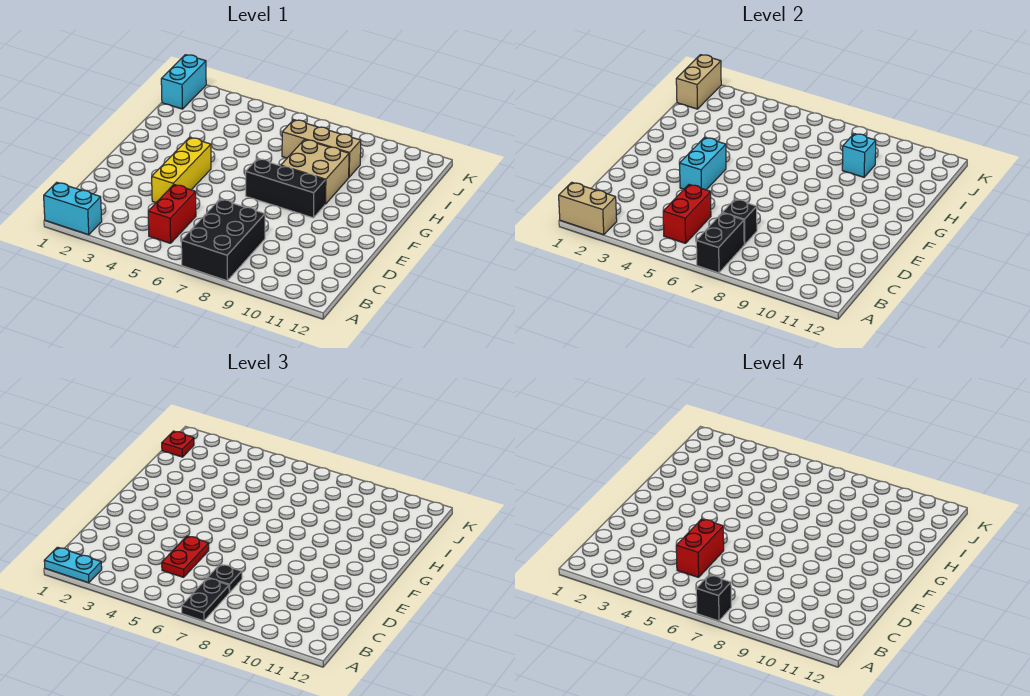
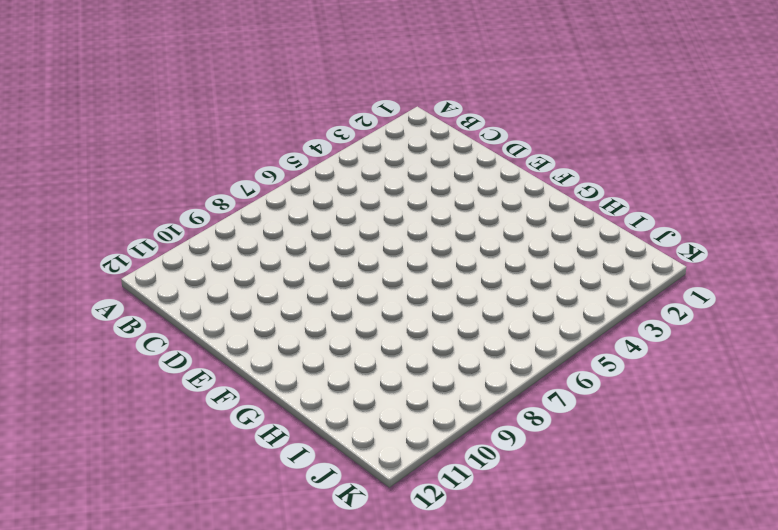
none -> cyan brick A1:A2 level 1
none -> black brick A7:C8 level 1
none -> red brick B5:C5 level 1

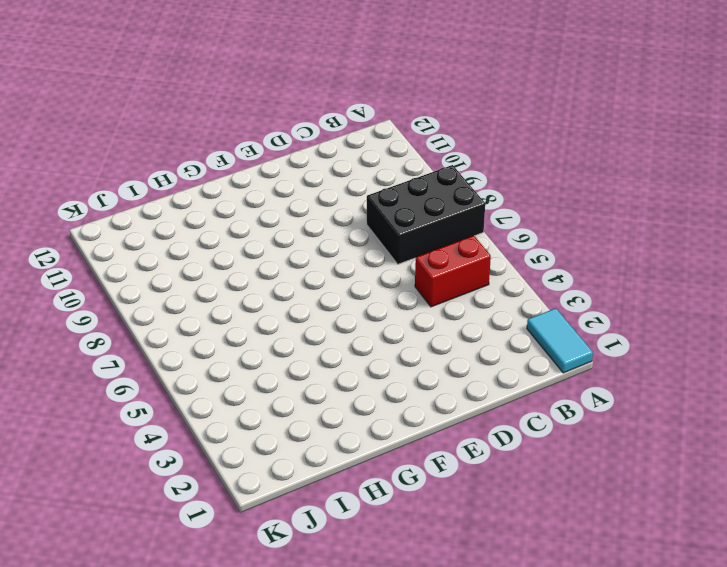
cyan tile A1:A2 level 1 -> cyan brick A1:A2 level 1
none -> yellow brick D4:F4 level 1
none -> black brick F7:F9 level 1
none -> tan brick G8:H9 level 1

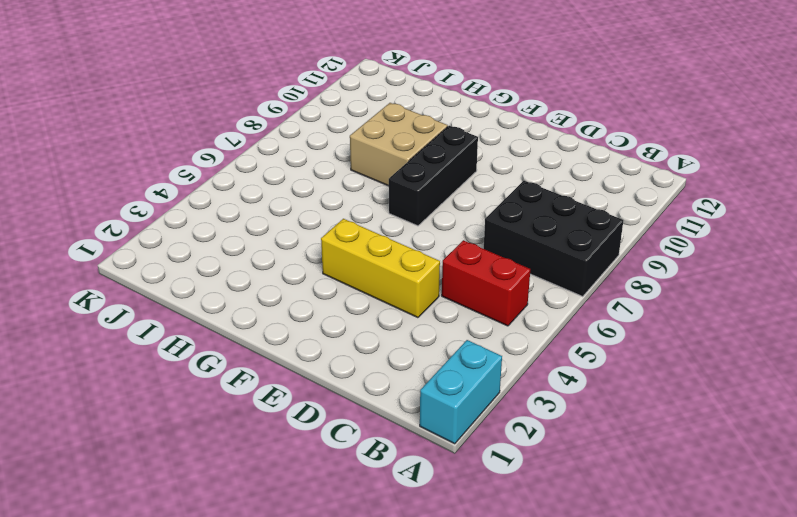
none -> tan brick I7:I9 level 1
none -> cyan brick J1:K1 level 1
none -> tan brick A1:A2 level 2

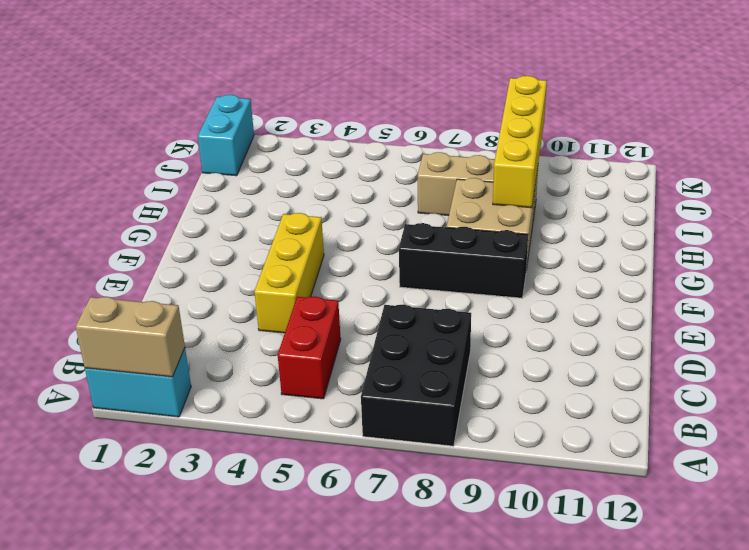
yellow brick H9:K9 level 2 -> cyan brick I9 level 2
none -> black brick A7:B7 level 2
none -> red brick B5:C5 level 2
none -> black brick C7 level 2

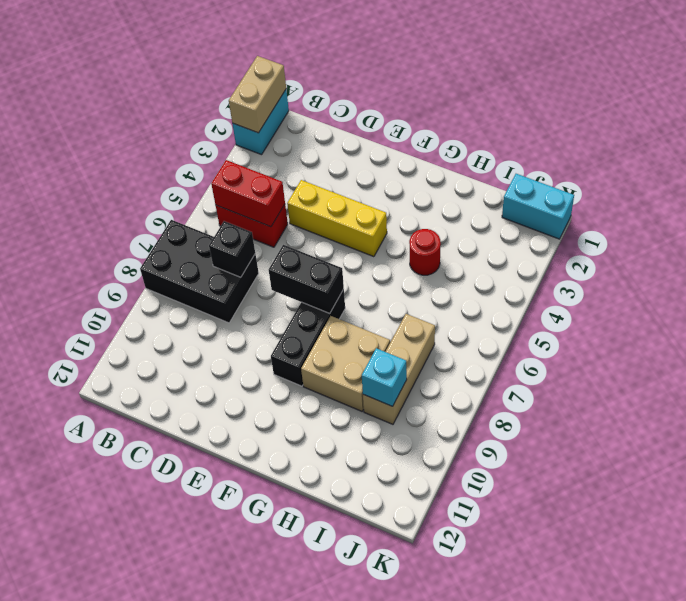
black brick E7:F7 level 2 -> black brick A7:B7 level 2
red round brick H4 level 1 -> none
none -> cyan brick E4:F4 level 2
none -> tan brick J1:K1 level 2
none -> cyan plate A1:A2 level 3

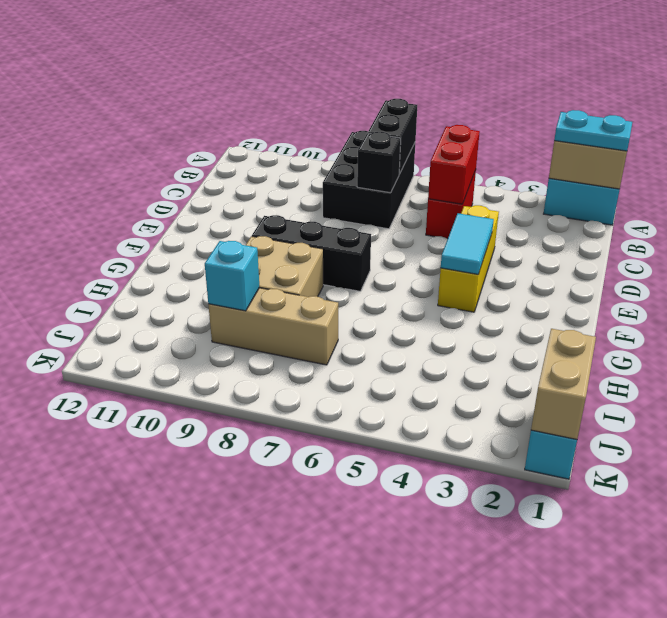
cyan tile E4:F4 level 2 -> cyan brick E4:F4 level 2
none -> black plate A7:B7 level 3
none -> red plate C5:D5 level 3
none -> black plate C7 level 3

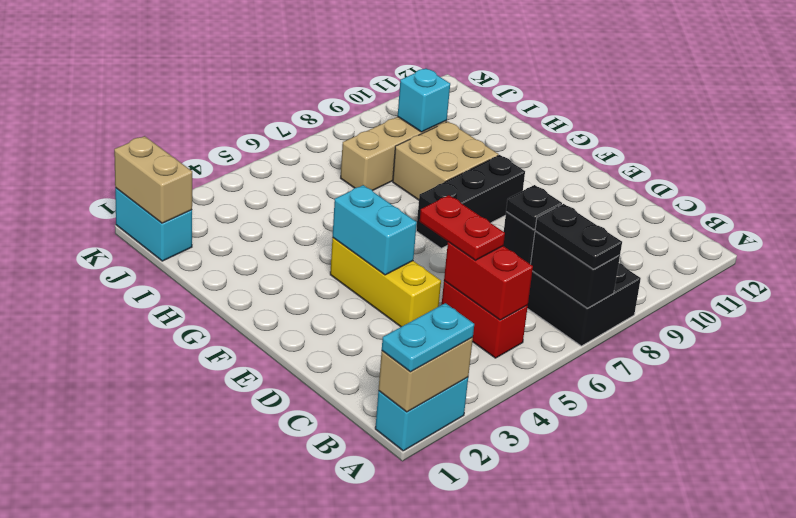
none -> red plate J1 level 3
none -> black brick A7 level 4
none -> red brick C5:D5 level 4

